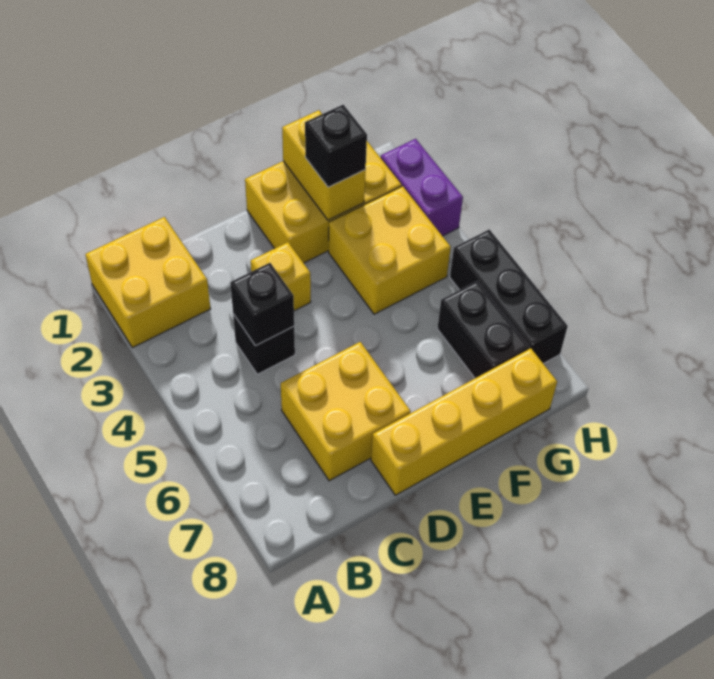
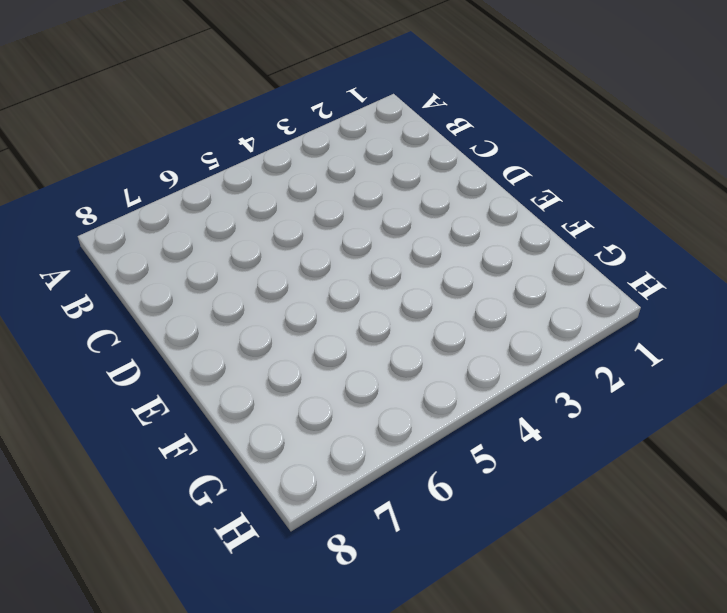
none -> yellow brick A1:B2 level 1
none -> black brick C4 level 1
none -> yellow brick C6:D7 level 1

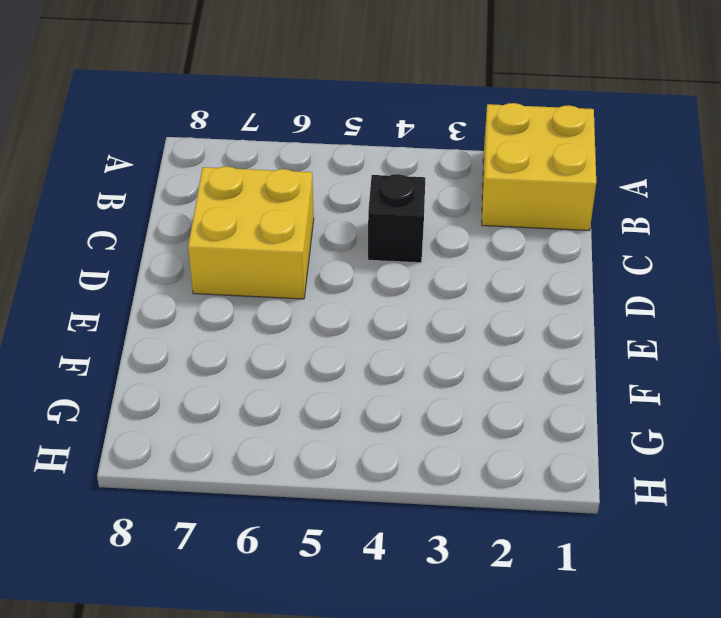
none -> yellow brick D3 level 1
none -> yellow brick D8:G8 level 1
none -> yellow brick E1:G2 level 1

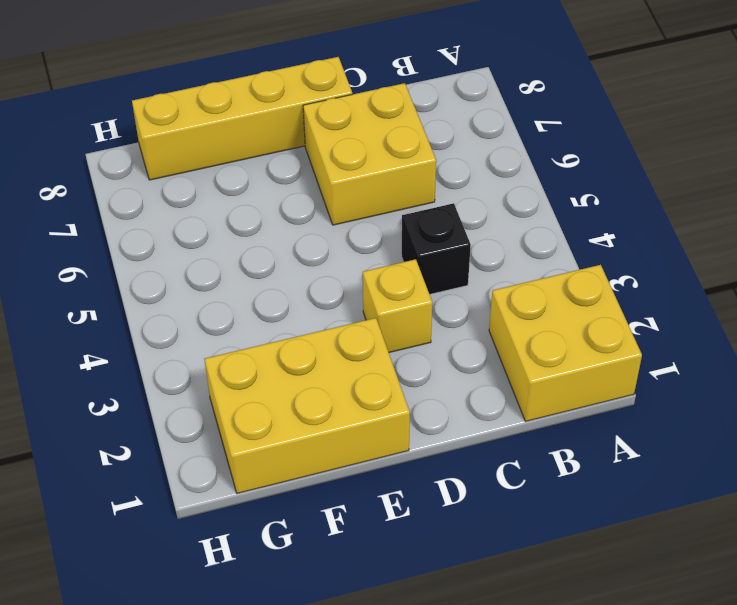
none -> yellow brick F3:G4 level 1
none -> black brick G6:G7 level 1
none -> purple brick H2:H3 level 1

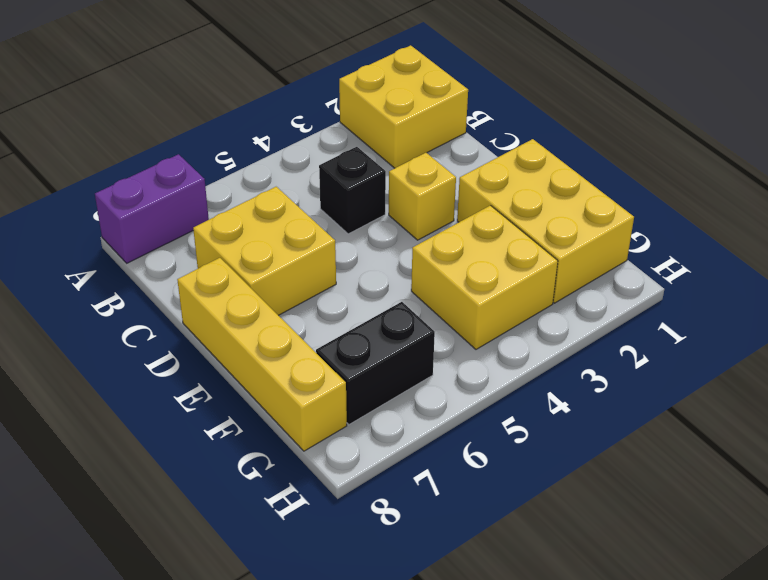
purple brick A7:A8 level 1 -> purple brick H2:H3 level 1
none -> black brick H5:H7 level 1
none -> black brick C4 level 2
none -> yellow brick F1:F2 level 2

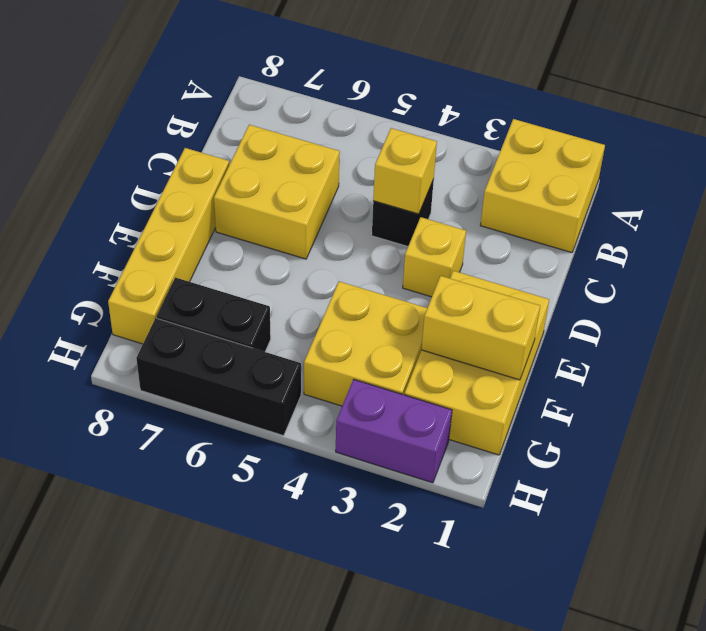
yellow brick C4 level 2 -> black brick C4 level 2
none -> black brick F2 level 3

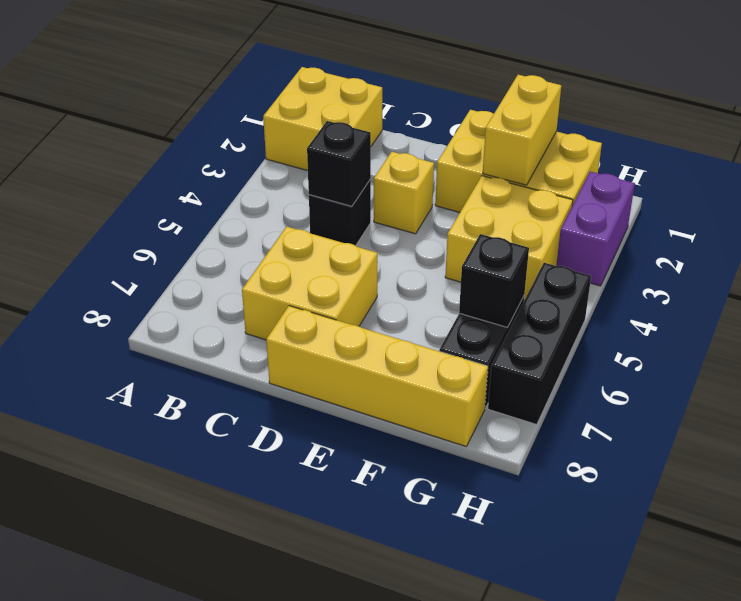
black brick G6 level 2 -> black brick F2 level 3

